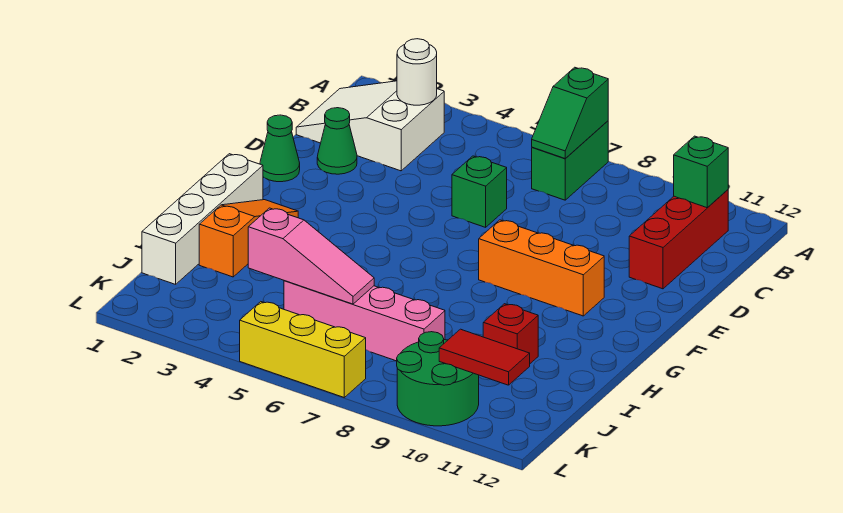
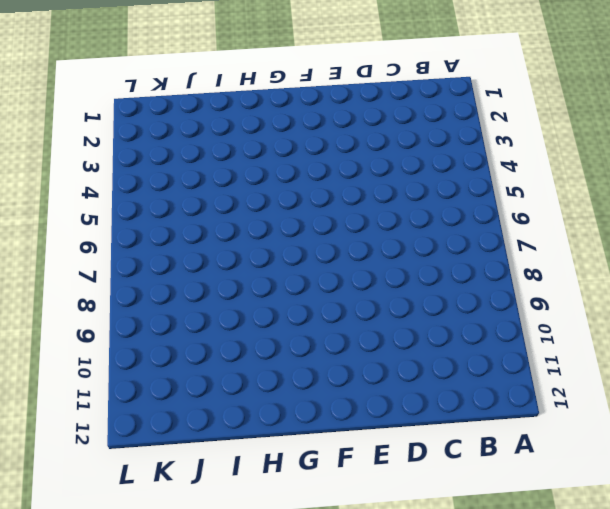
none -> green brick A7:B7 level 1
none -> white slope B1:C3 level 1 top 3
none -> red brick B11:D11 level 1

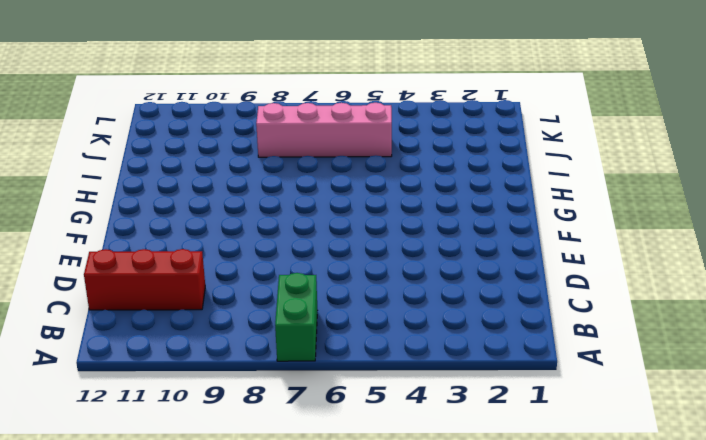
red brick C10:C12 level 1 -> red brick B11:D11 level 1
none -> white slope B1:C3 level 1 top 3
none -> green cone D2 level 1
none -> green brick D6 level 1

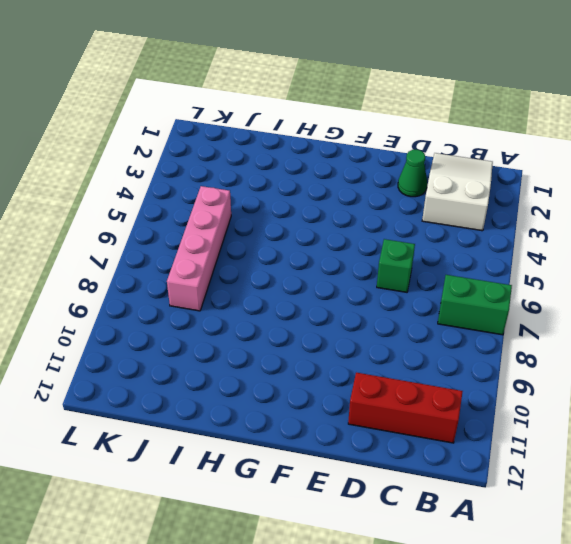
none -> green cone E1 level 1
none -> orange brick F8:F10 level 1
none -> white brick G1:J1 level 1

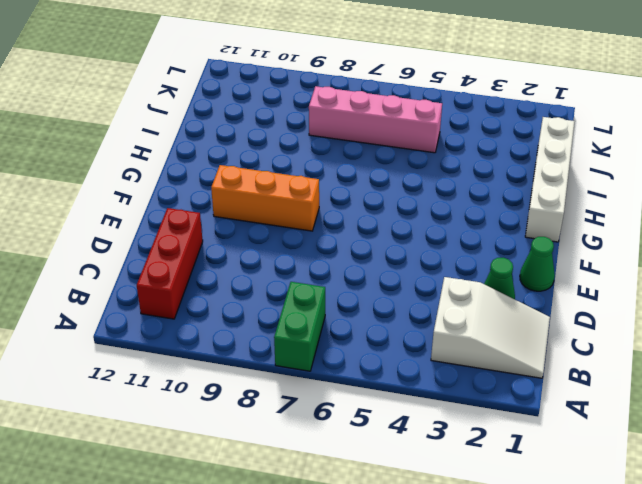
none -> green brick D6 level 1
none -> orange slope G2:I2 level 1 top I
none -> red brick I10 level 1

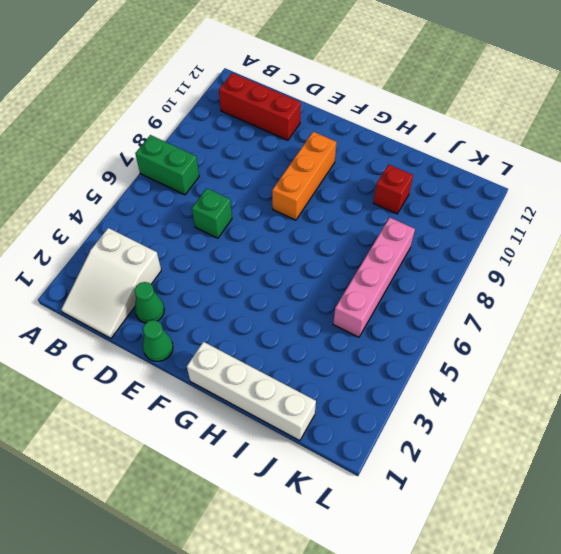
none -> orange slope G2:I2 level 1 top I
none -> green round brick K9:L10 level 1
none -> yellow brick L5:L7 level 1

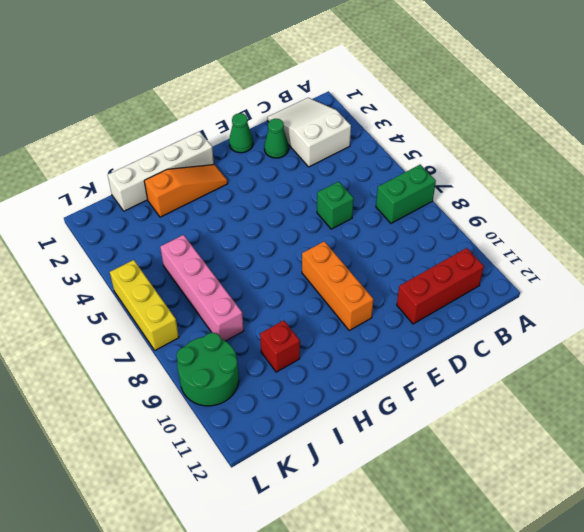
none -> green slope A7:B7 level 2 top A
none -> white round brick B3 level 2
none -> green brick B11 level 2

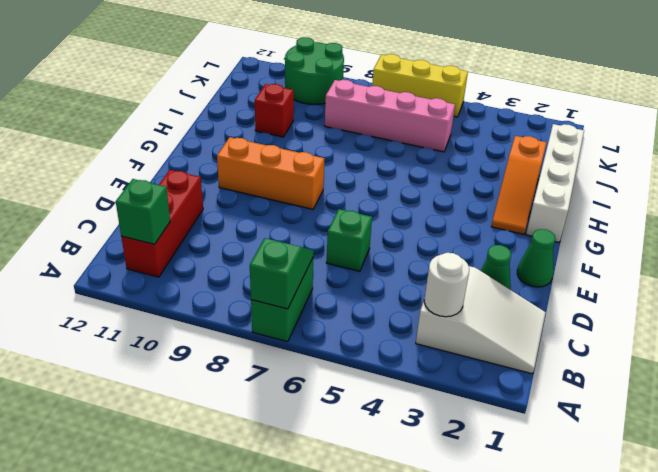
none -> pink slope J4:J6 level 2 top 4
none -> red tile K10:K11 level 2

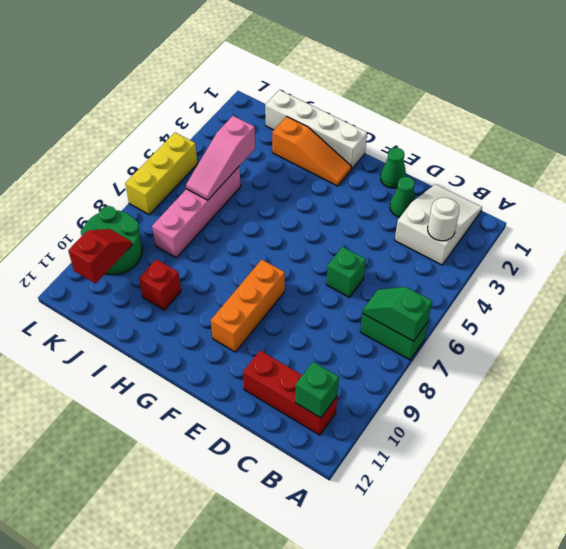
red slope K10:K11 level 2 top 11 -> red tile K10:K11 level 2

